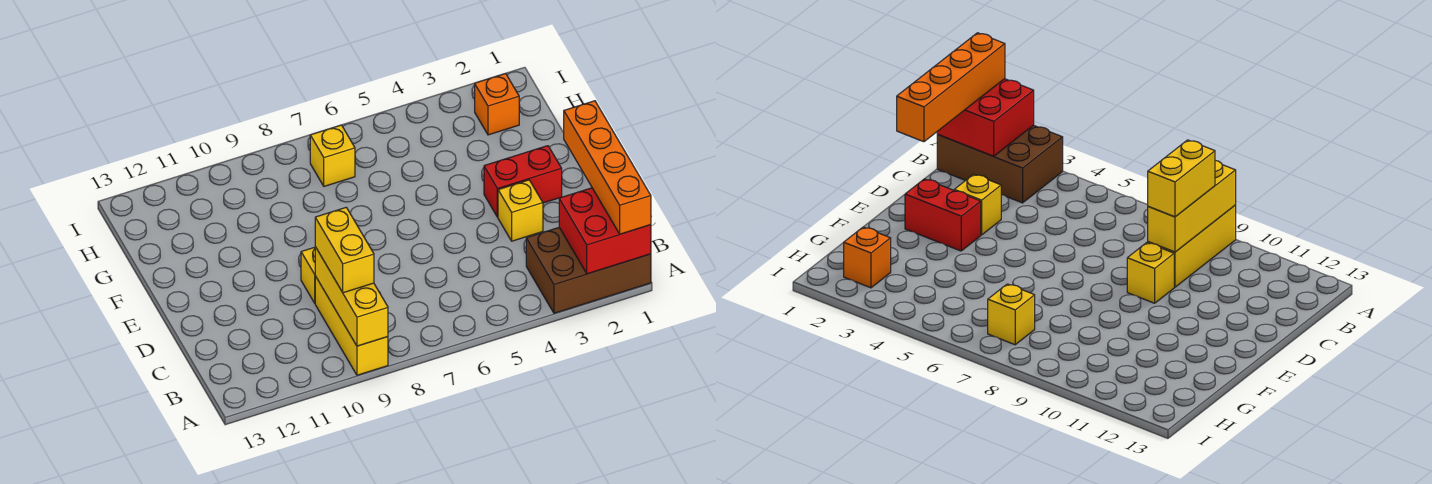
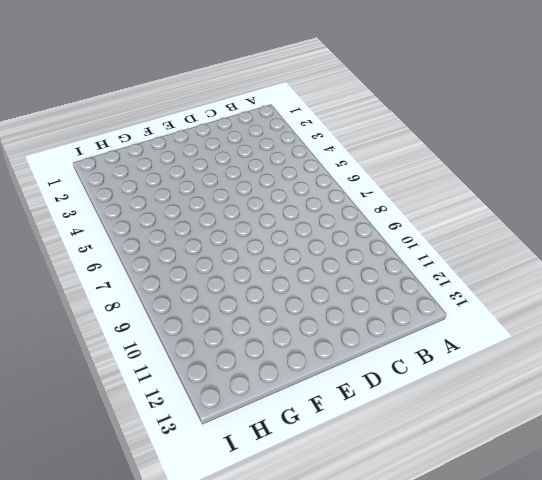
none -> brown brick A1:B3 level 1
none -> yellow brick A9:C9 level 1

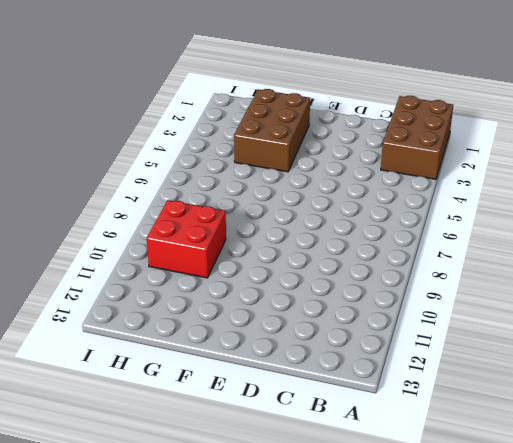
brown brick F2:G4 level 1 -> none
red brick G9:H10 level 1 -> red brick A1:B2 level 2
none -> yellow brick A9:C9 level 1
none -> yellow brick D3 level 1

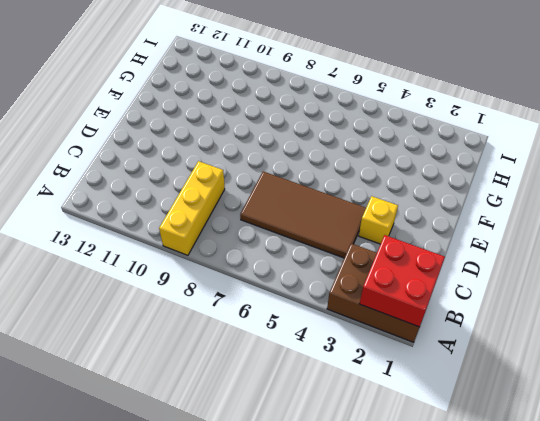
brown tile C4:D7 level 1 -> none
none -> yellow brick D9 level 1
none -> red brick E2:E3 level 1

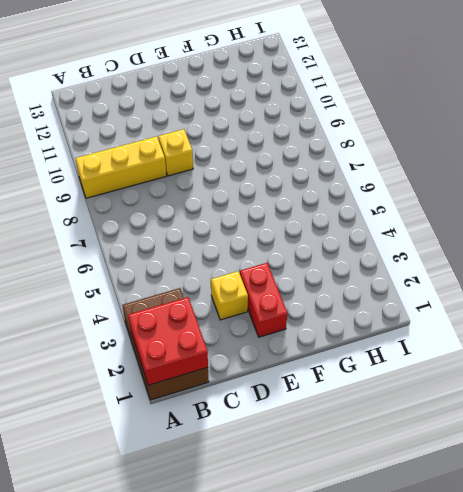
none -> orange brick H2 level 1
none -> yellow brick H7 level 1

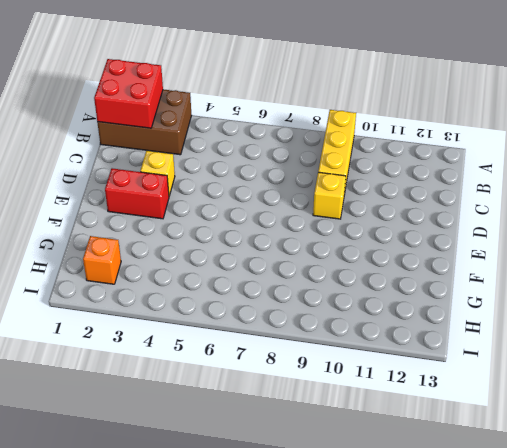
none -> yellow brick H7 level 1
none -> yellow brick A9:C9 level 2

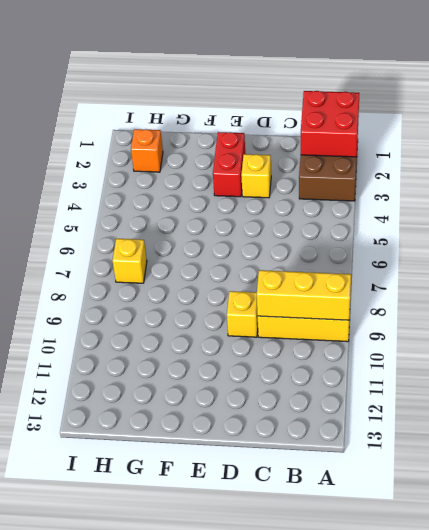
none -> orange brick A1:D1 level 3
none -> yellow brick B9:C9 level 3

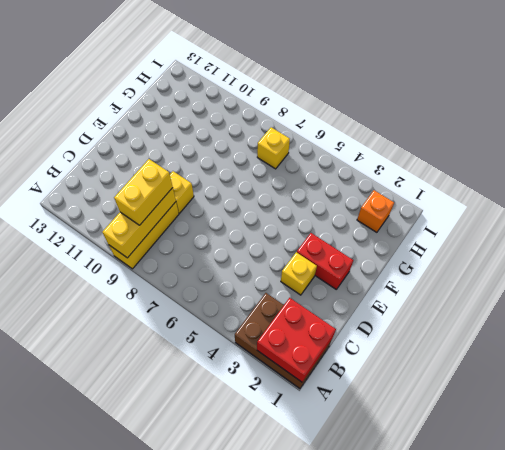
none -> orange brick A1:D1 level 3

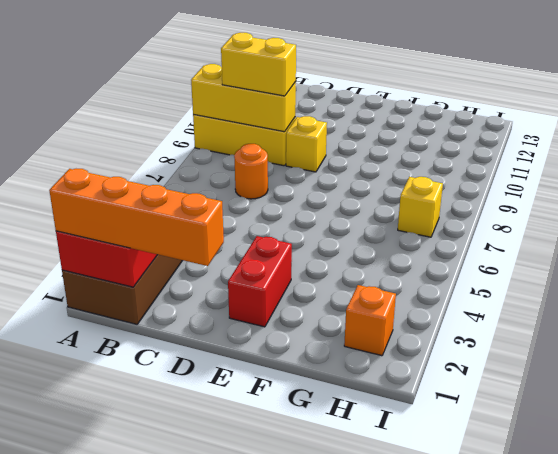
orange round brick C7 level 1 -> none
none -> yellow brick D3 level 1

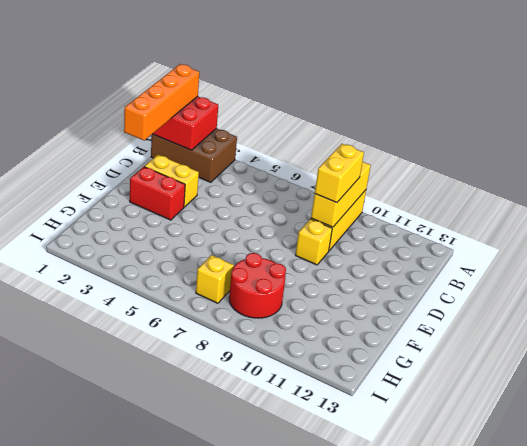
yellow brick D2:D3 level 1 -> yellow brick D3 level 1
red round brick G8:H9 level 1 -> none
none -> orange brick H2 level 1

